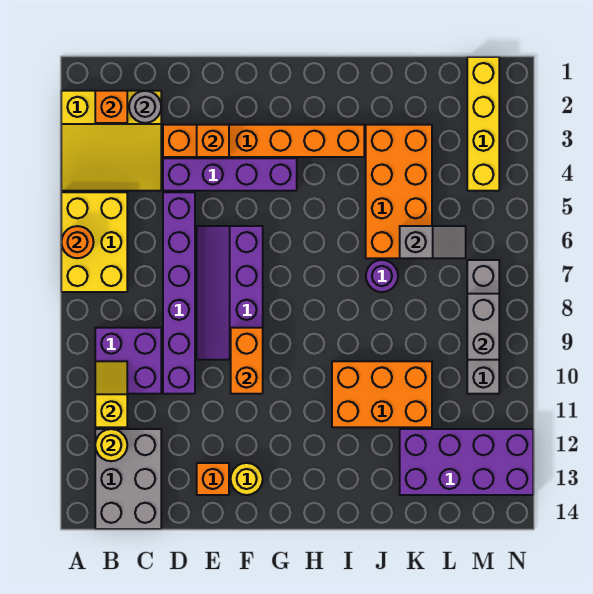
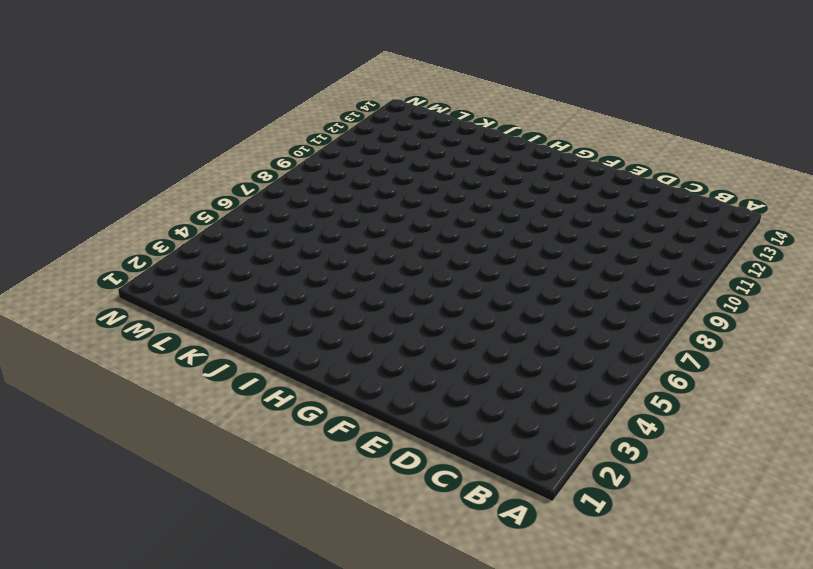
none -> yellow slope A2:C4 level 1 top 2
none -> yellow brick A5:B7 level 1
none -> purple brick B9:C10 level 1

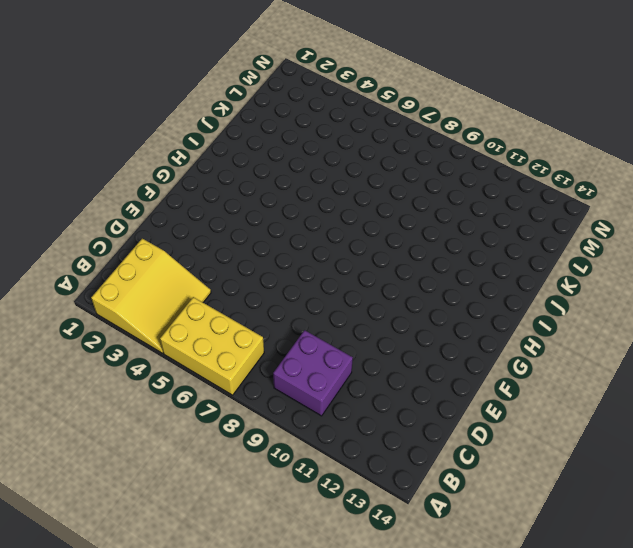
none -> grey brick B12:C14 level 1
none -> orange brick D3:I3 level 1
none -> purple brick D4:G4 level 1

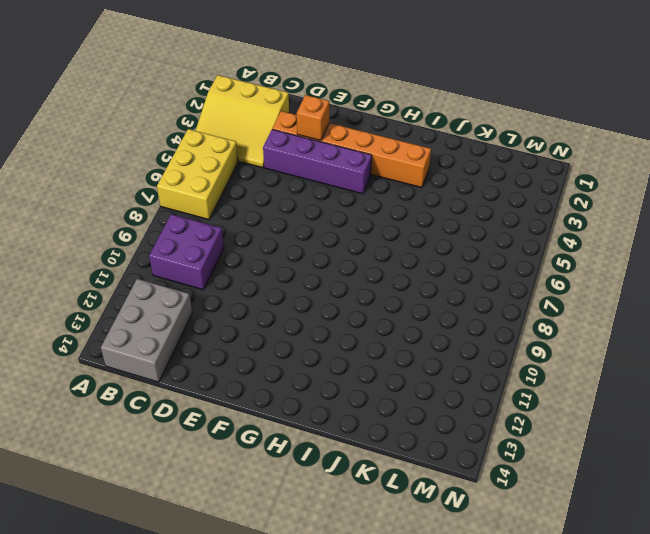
none -> purple brick D5:D10 level 1
none -> purple slope E6:F9 level 1 top F
none -> orange brick E13 level 1

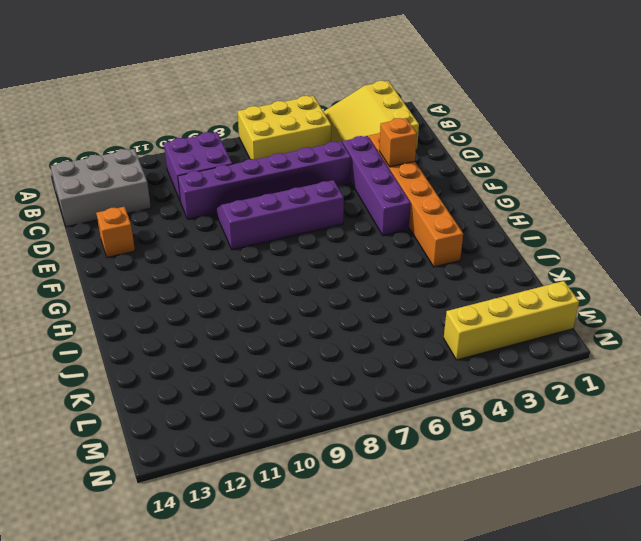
none -> yellow round brick F13 level 1
none -> orange brick I10:K11 level 1
none -> orange brick J3:K6 level 1

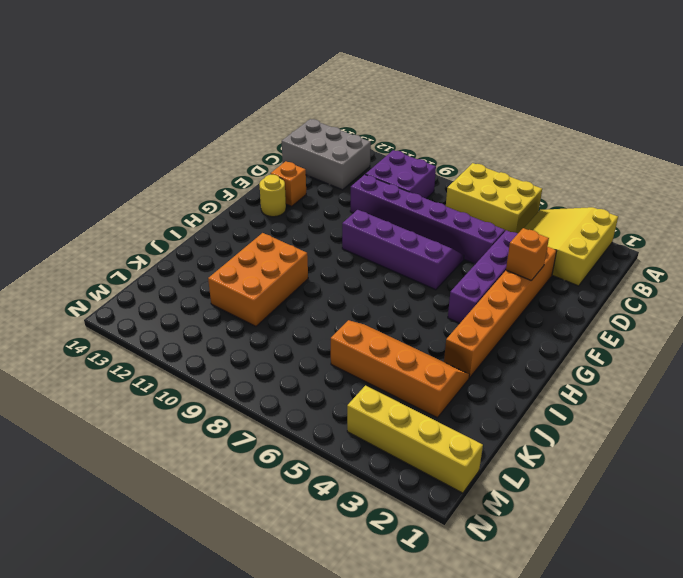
orange slope J3:K6 level 1 top K -> orange brick J3:K6 level 1
none -> purple round brick J7 level 1
none -> purple brick K12:N13 level 1
none -> grey brick M7:M10 level 1

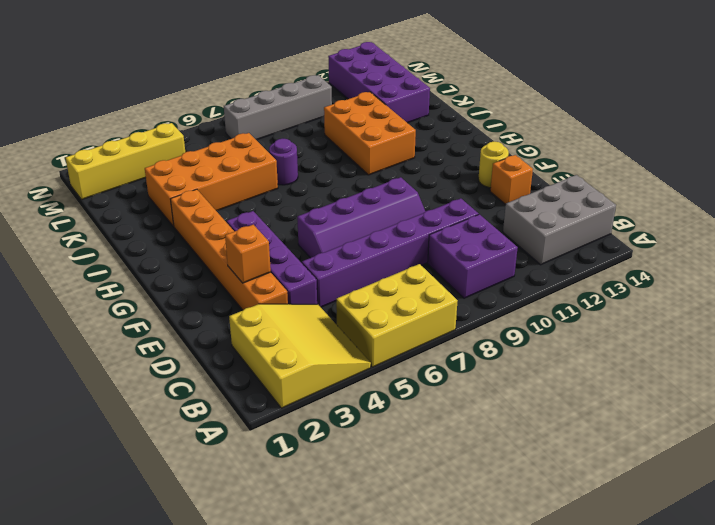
none -> orange round brick A6 level 2
none -> orange brick B2 level 2
none -> yellow slope B10:B11 level 2 top 11

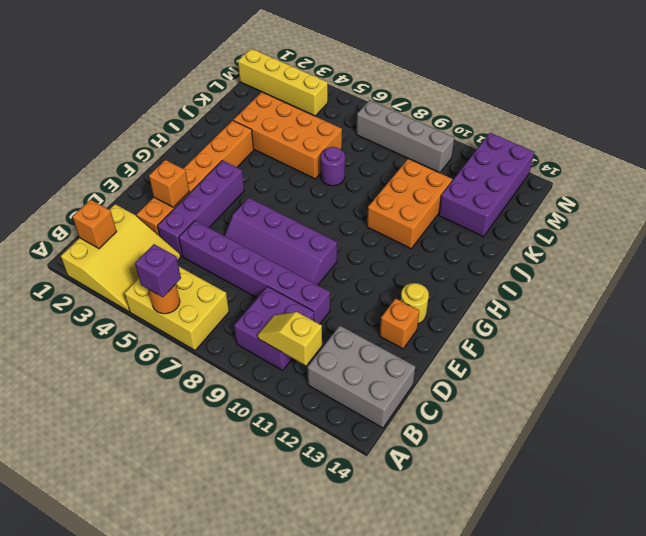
purple brick A6 level 3 -> none
none -> yellow round brick B12 level 2
none -> grey round brick C2 level 2
none -> orange brick F9:F10 level 2

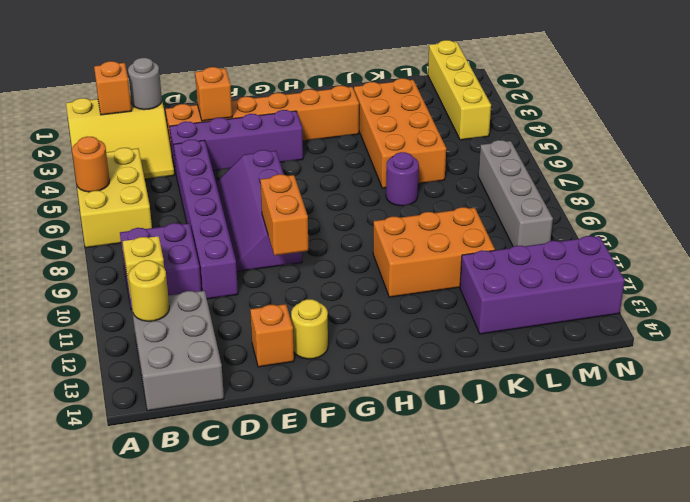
none -> grey slope K6:L6 level 2 top K
none -> grey brick M8:M9 level 2

